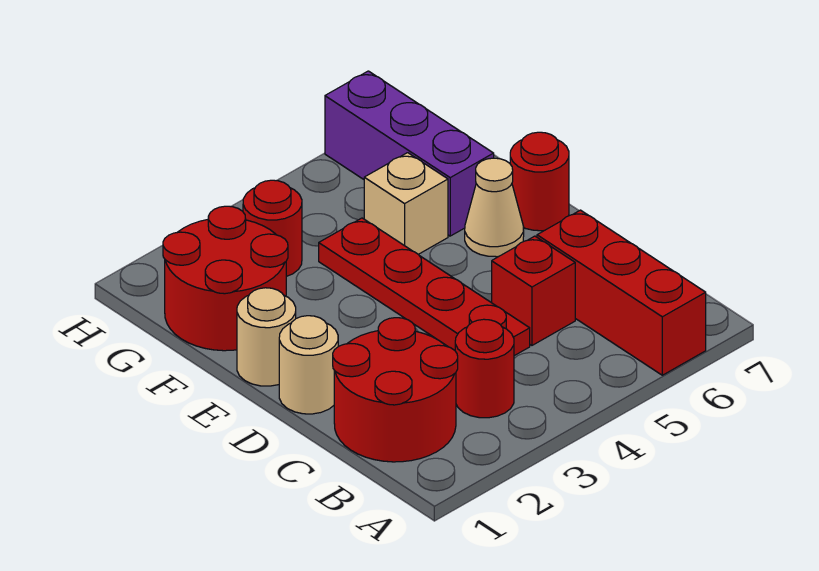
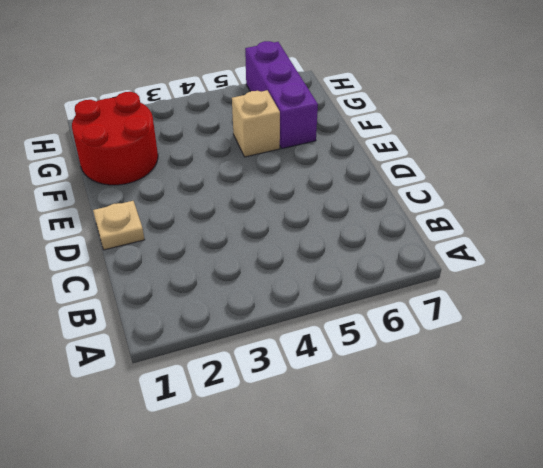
tan plate D1 level 1 -> tan round brick D1 level 1
none -> red brick A6:C6 level 1
none -> red round brick B1:C2 level 1
none -> red round brick B3 level 1

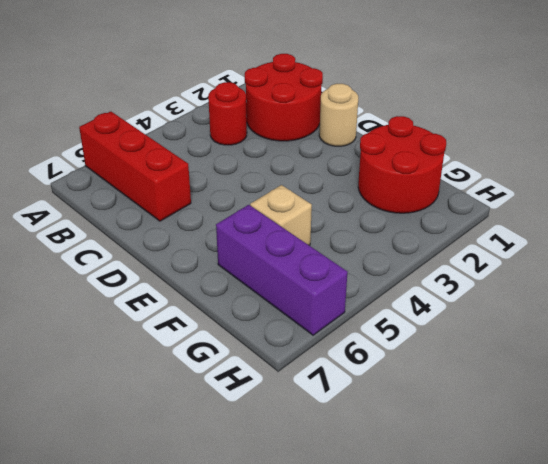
none -> red plate C4:F4 level 1
none -> red brick C5 level 1
none -> tan round brick E1 level 1

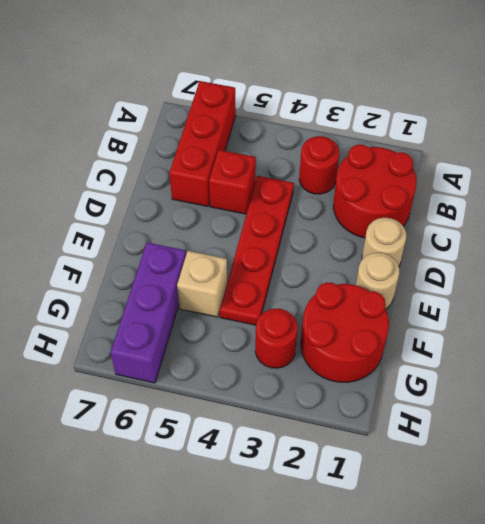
none -> tan cone E6 level 1
none -> red round brick E7 level 1

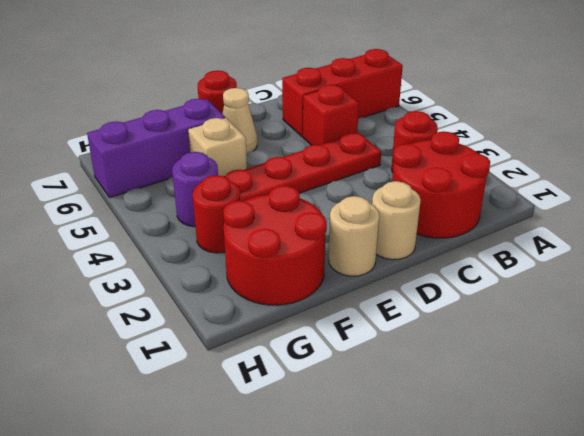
purple round brick G4 level 1 -> none

